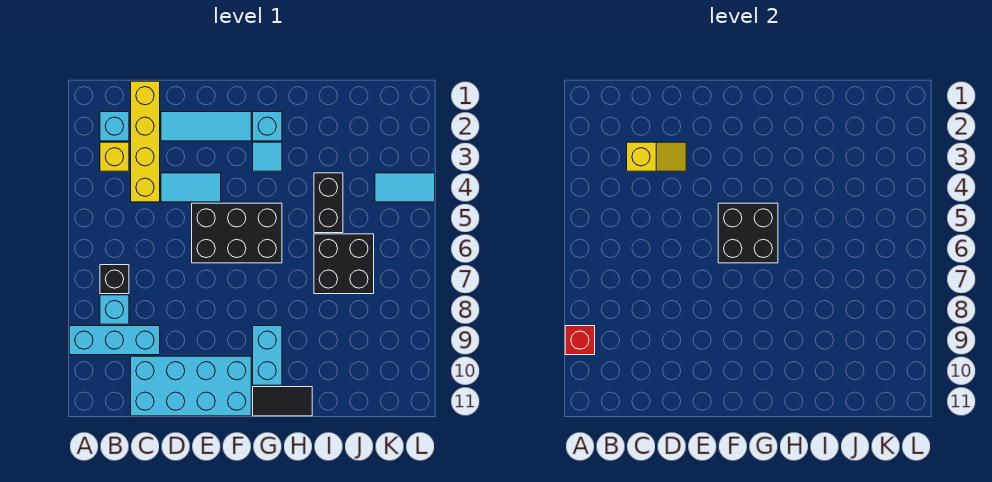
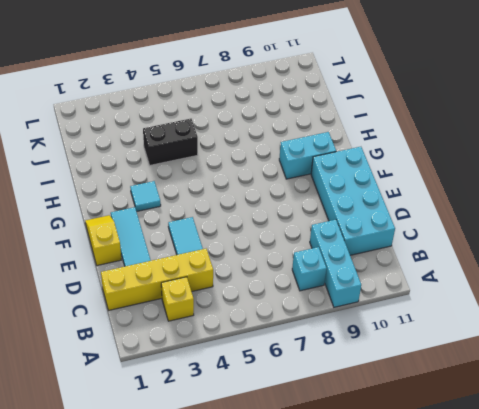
yellow slope E1:F1 level 1 top E -> yellow slope C3:D3 level 2 top C
none -> cyan brick B2 level 1
none -> black brick B7 level 1
none -> black brick E5:G6 level 1

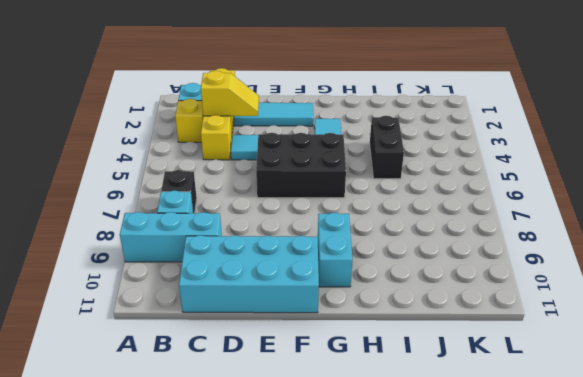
none -> cyan brick G2 level 1
none -> black tile G11:H11 level 1
none -> black brick I6:J7 level 1

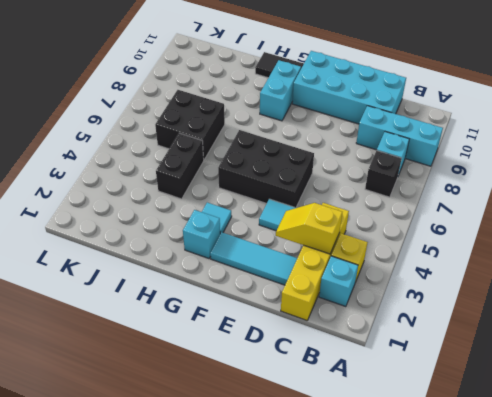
none -> cyan tile K4:L4 level 1
none -> red brick A9 level 2
none -> black brick F5:G6 level 2

